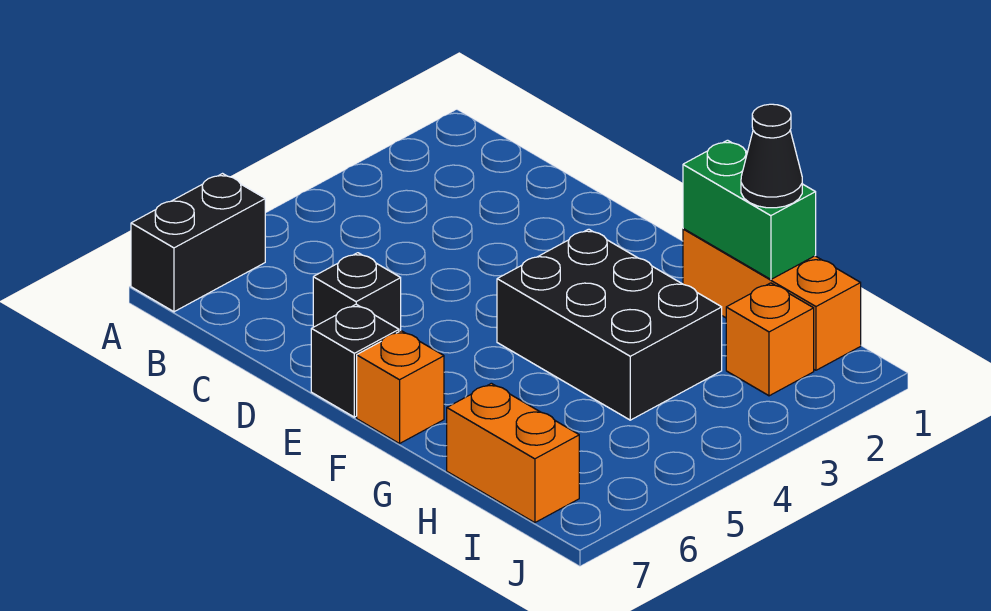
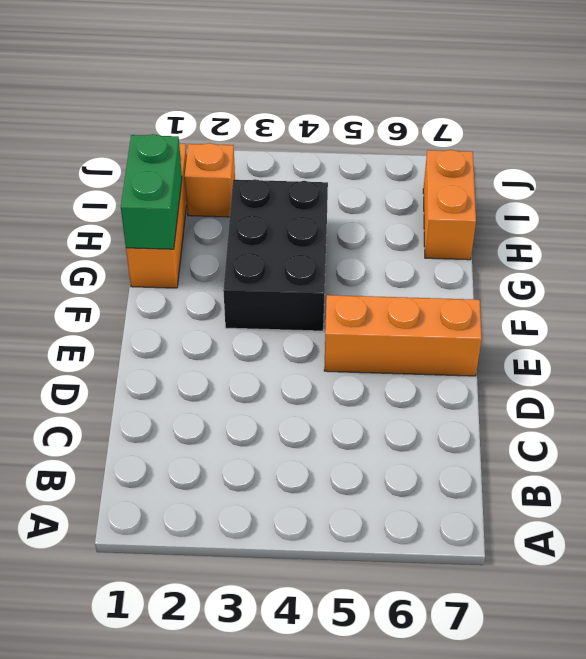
orange brick E5:E7 level 1 -> black brick E7 level 1
none -> black brick A6:A7 level 1
none -> black brick D6 level 1

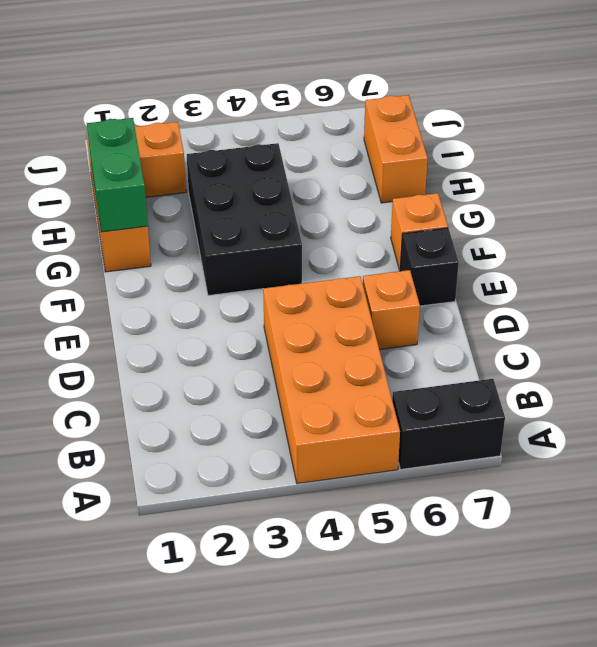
orange brick A4:D5 level 1 -> none
orange brick D6 level 1 -> black brick D6 level 1
none -> black cone H1 level 3

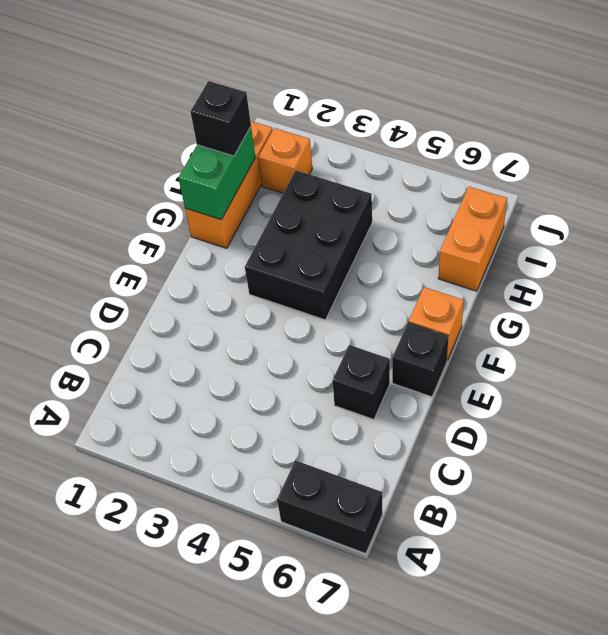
black brick H1 level 3 -> black cone H1 level 3

